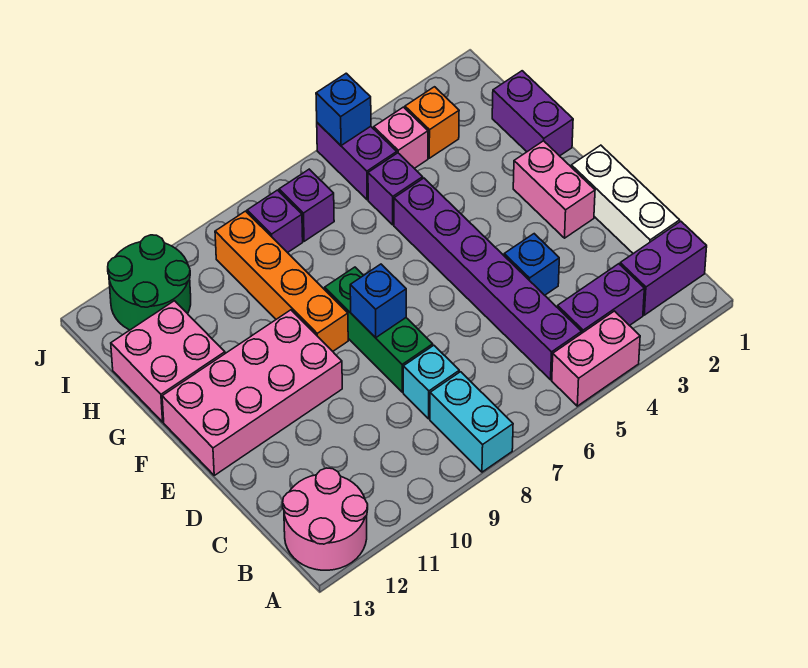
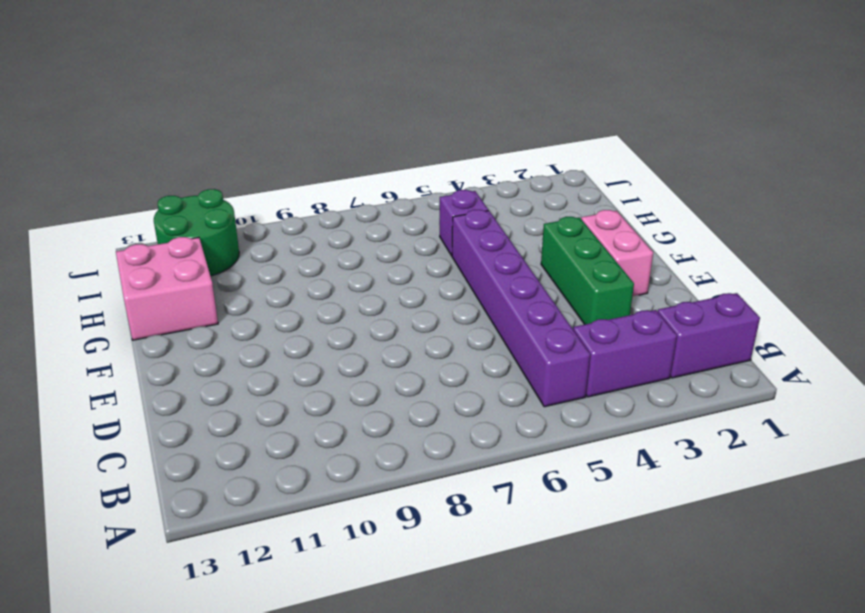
green brick D3:F3 level 1 -> green brick D8:F8 level 1
none -> pink brick A4:A5 level 1
none -> cyan brick A8:B8 level 1
none -> pink round brick A12:B13 level 1

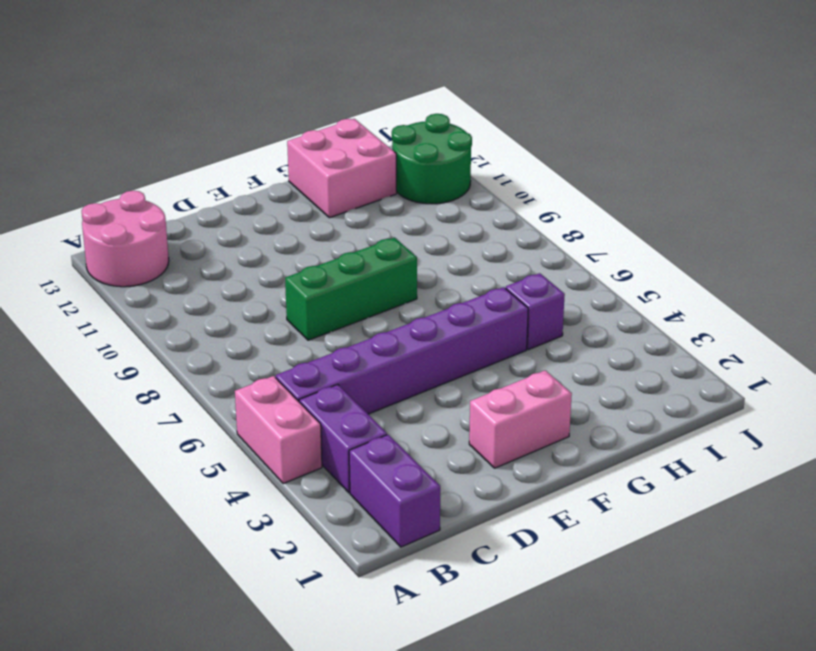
none -> cyan brick A8:B8 level 1
none -> white brick C1:E1 level 1
none -> cyan brick C8 level 1

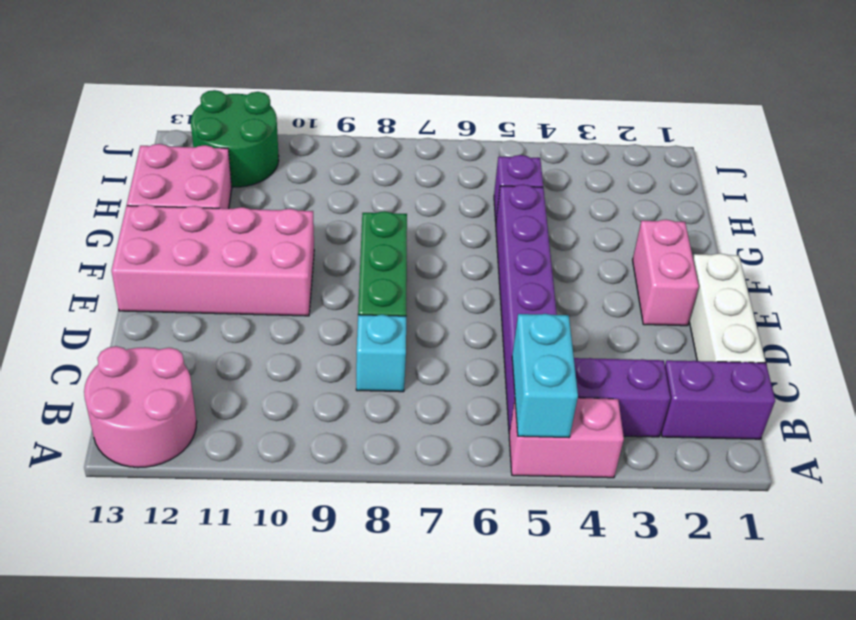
cyan brick A5:B5 level 2 -> cyan brick A8:B8 level 1
none -> blue brick D4 level 1
none -> orange brick F9:I9 level 1
none -> purple brick G1:H1 level 1

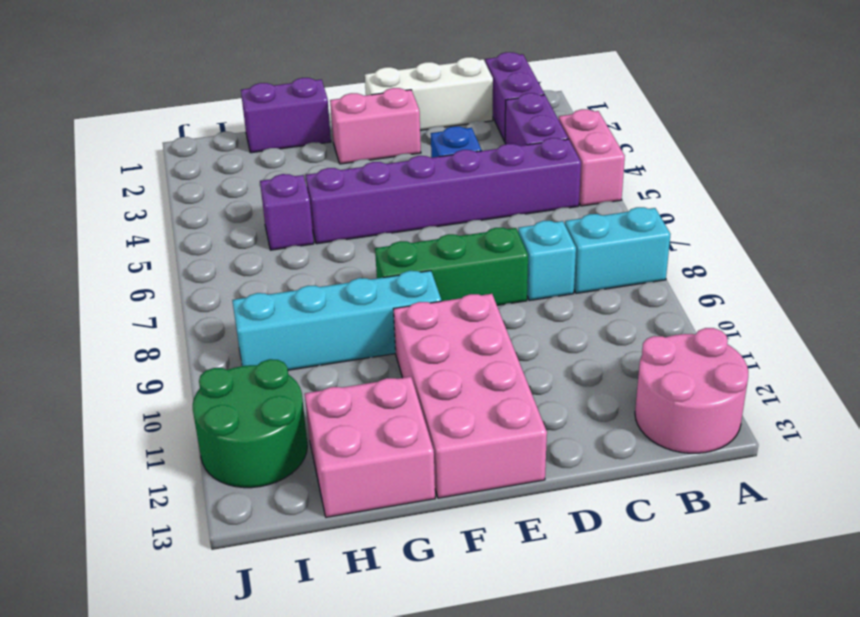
cyan brick F9:I9 level 1 -> orange brick F9:I9 level 1
none -> orange brick I3 level 1
none -> pink brick I4 level 1
none -> purple brick I5:J5 level 1

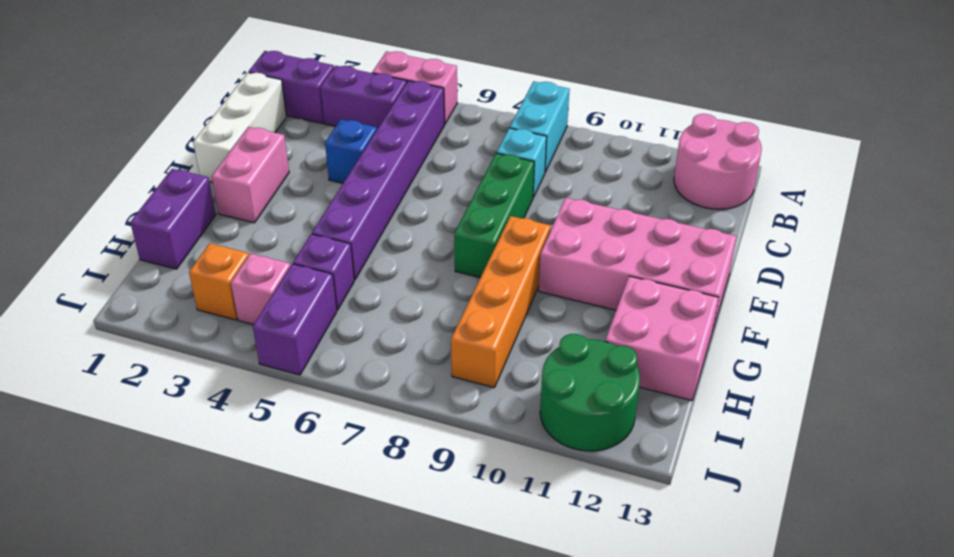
none -> purple brick I7 level 1
none -> purple brick I8 level 1
none -> blue brick E8 level 2

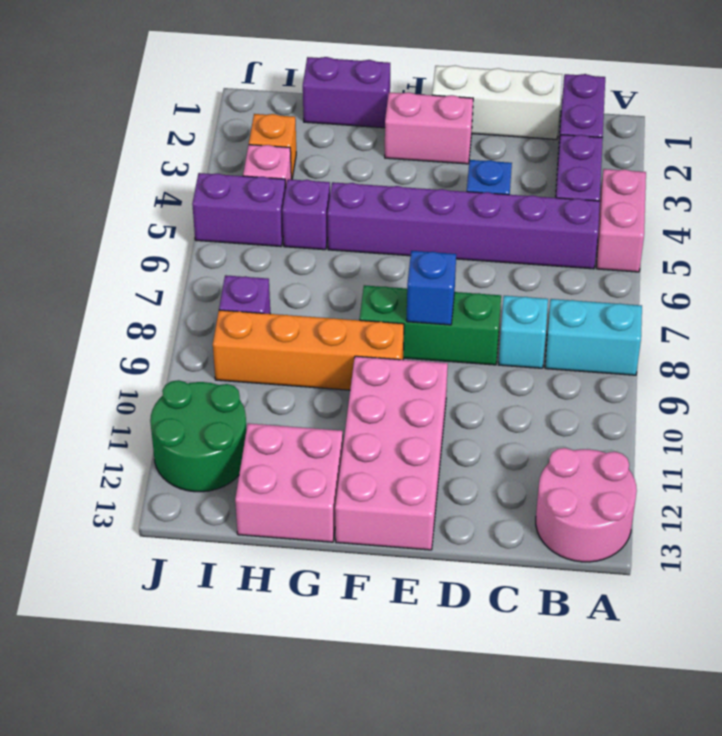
none -> purple brick I7 level 1
none -> blue brick J5 level 2

